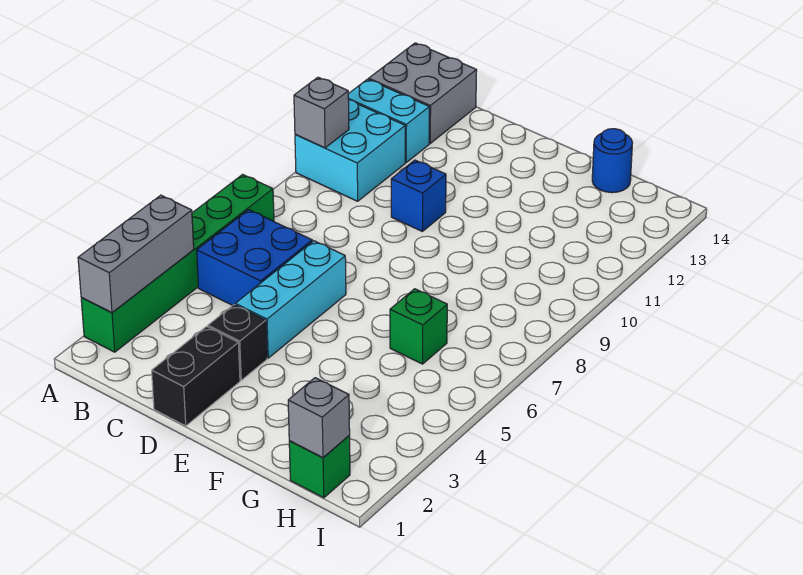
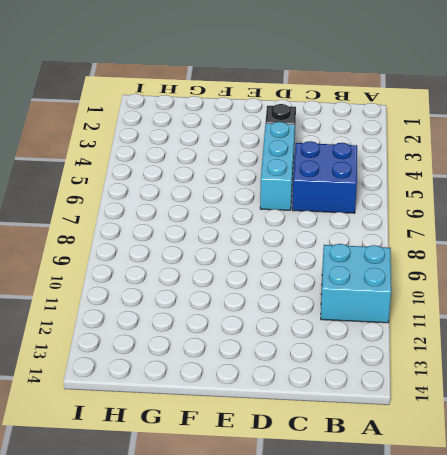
none -> green brick A2:A7 level 1
none -> cyan brick A12:B12 level 1
none -> grey brick A13:B14 level 1

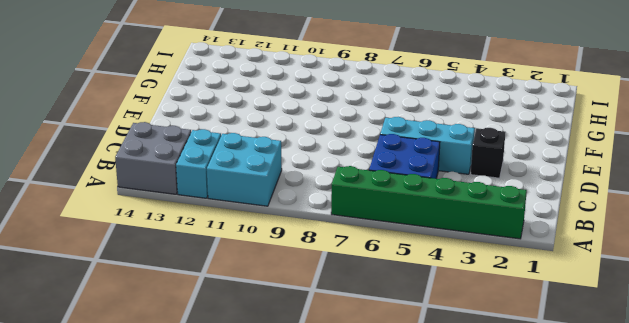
none -> black brick D1:D2 level 1
none -> blue brick D10 level 1
none -> green brick G6 level 1

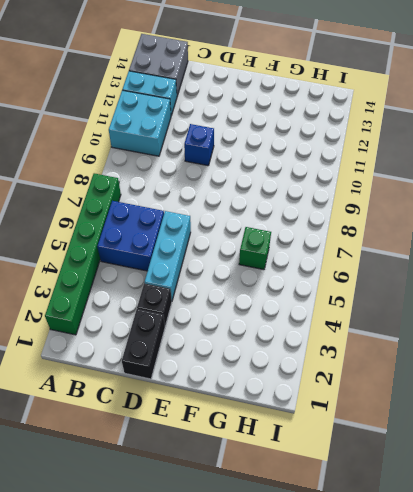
none -> blue round brick G14 level 1
none -> green brick H1 level 1
none -> grey brick A2:A4 level 2

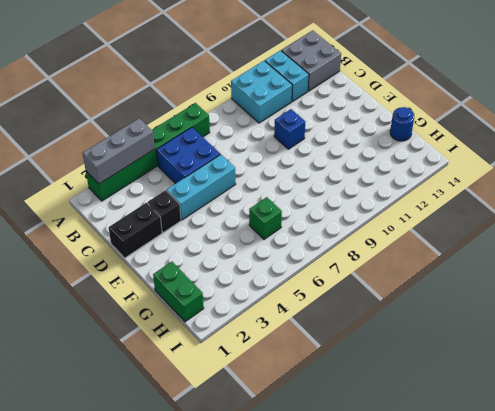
green brick G1:H1 level 1 -> green brick H1 level 1
none -> grey brick A10 level 2
none -> grey brick H1 level 2

